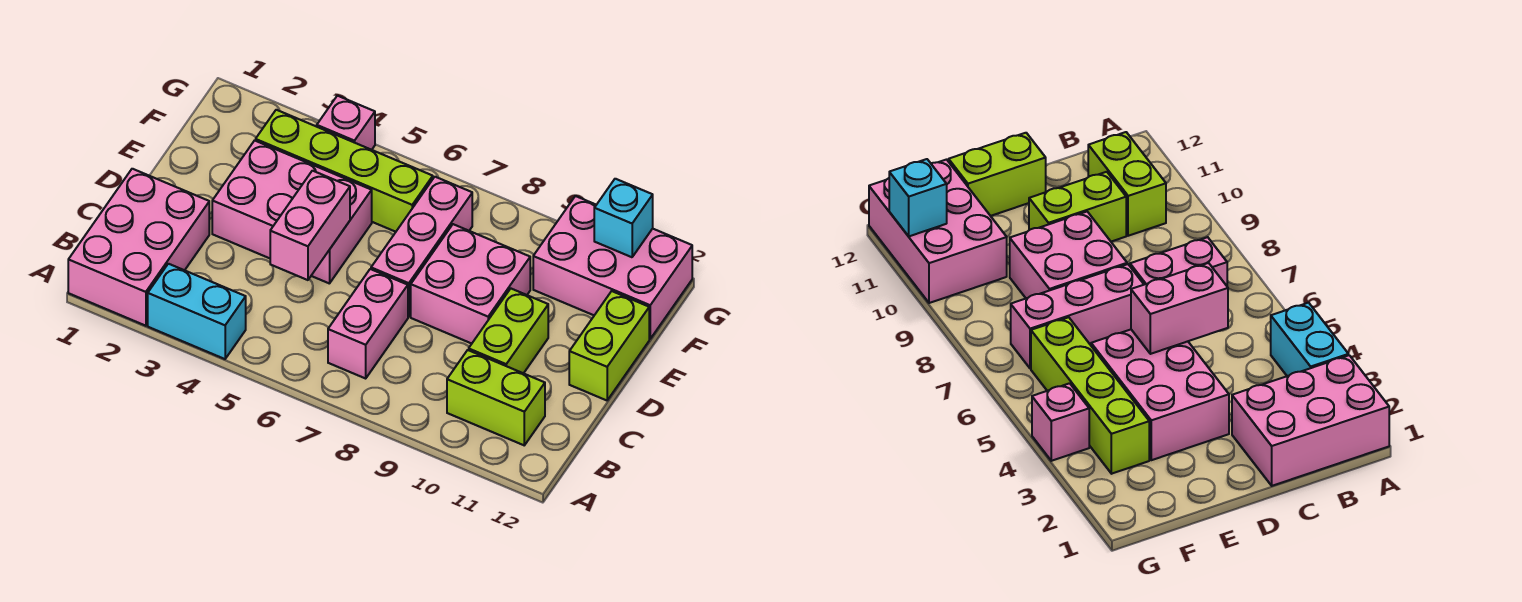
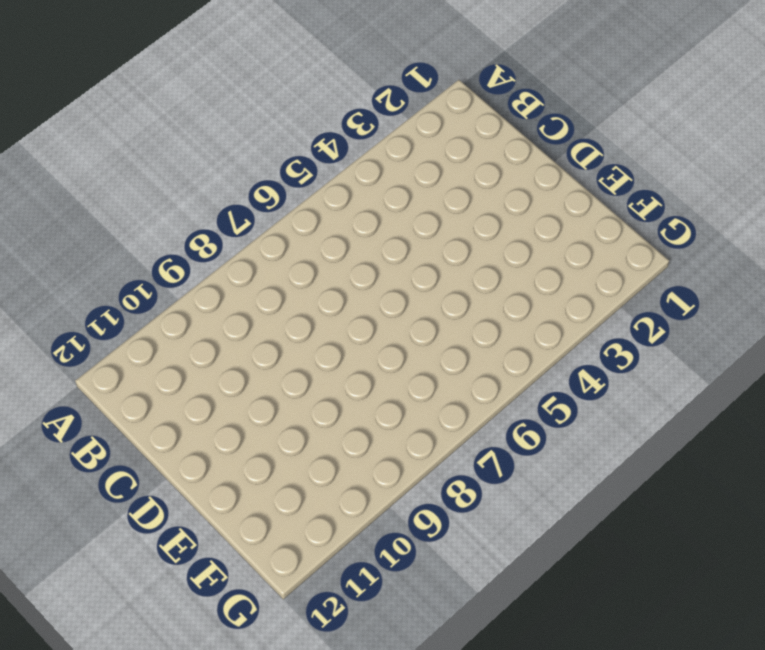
none -> pink brick A1:C2 level 1
none -> cyan brick A3:A4 level 1
none -> pink brick B7:C7 level 1

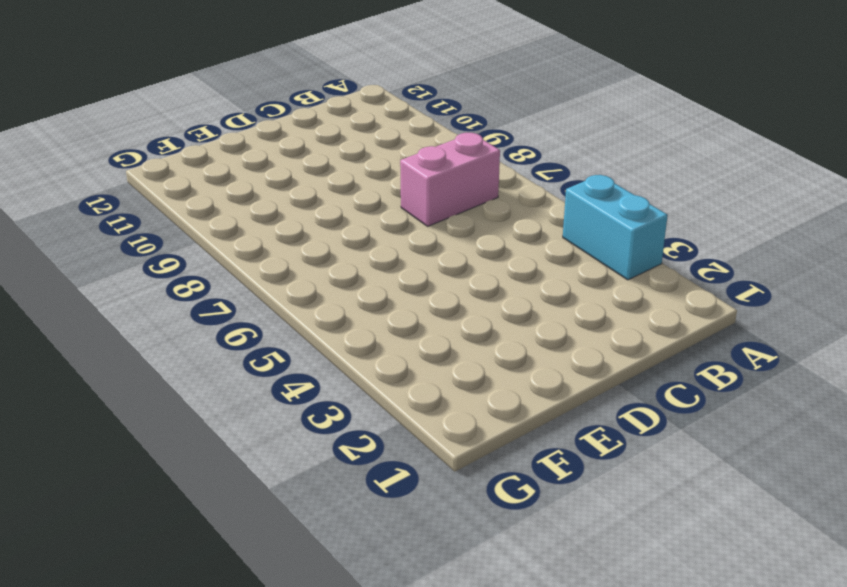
none -> pink brick A1:C2 level 1
none -> lime brick B10:B11 level 1
none -> lime brick C10:D10 level 1

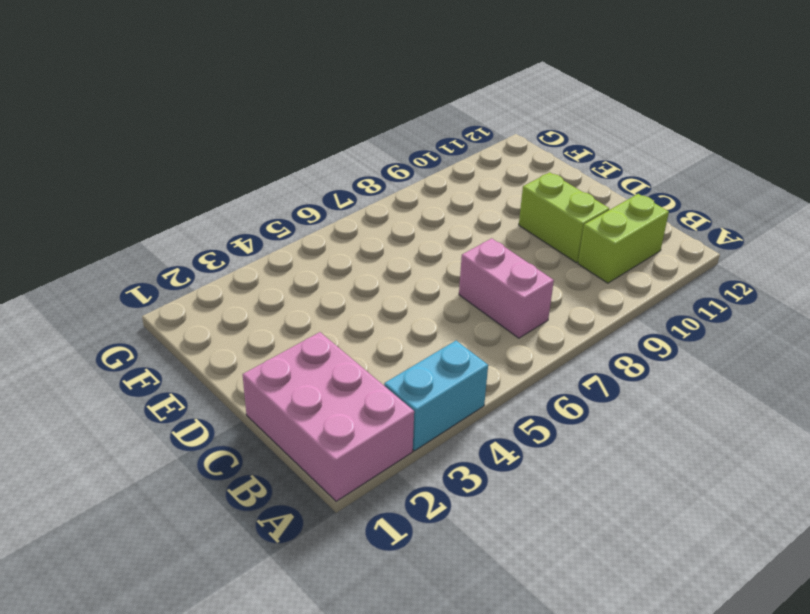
none -> pink brick D3:E5 level 1
none -> pink brick D7:F7 level 1
none -> pink brick D8:E9 level 1

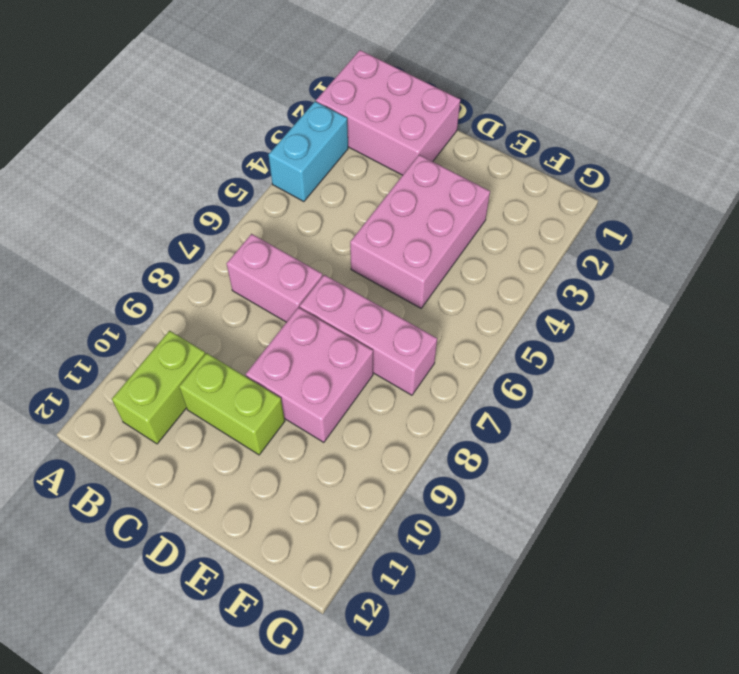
none -> lime brick D12:E12 level 1
none -> lime brick F3:F6 level 1
none -> pink brick F10:G12 level 1

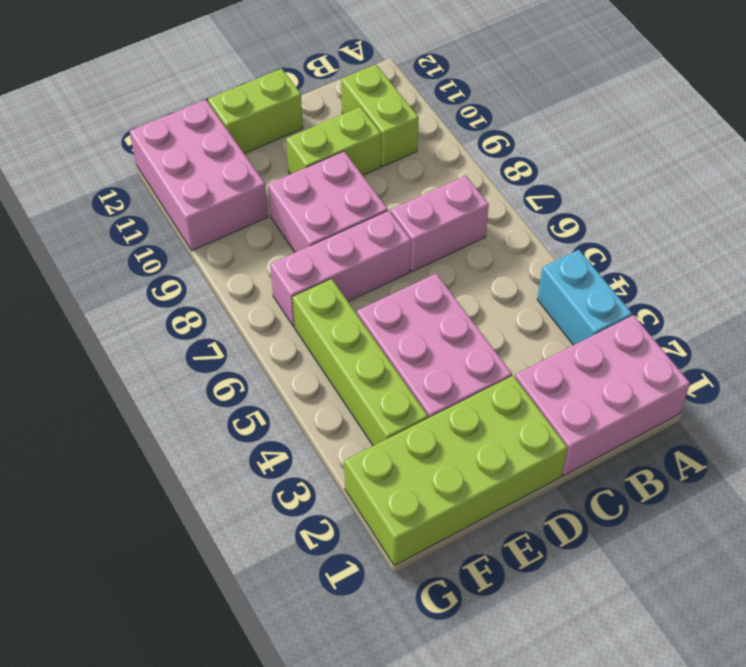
lime brick D1:G2 level 1 -> none
none -> pink brick G4 level 1
none -> pink brick C5:D5 level 2
none -> cyan brick G11 level 2

